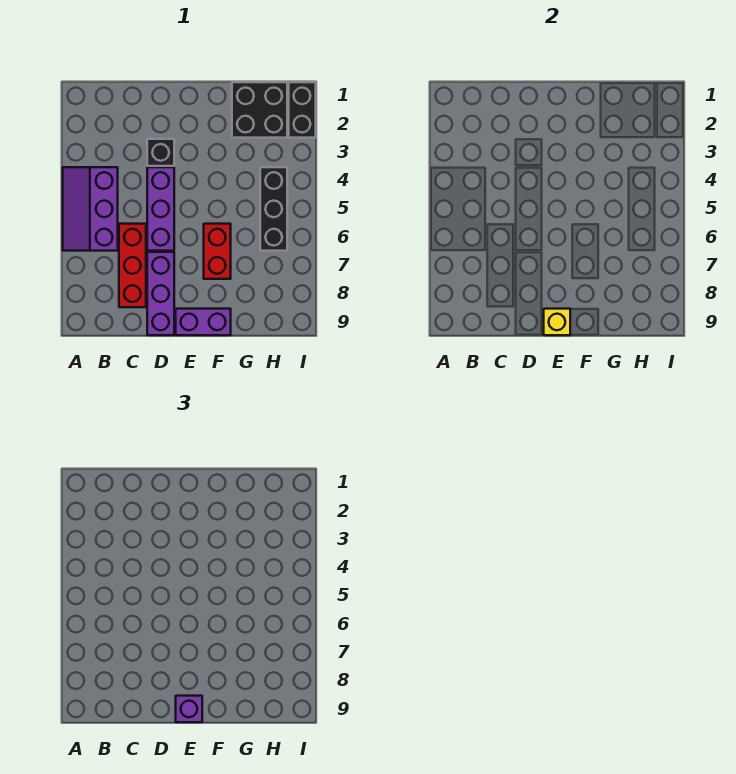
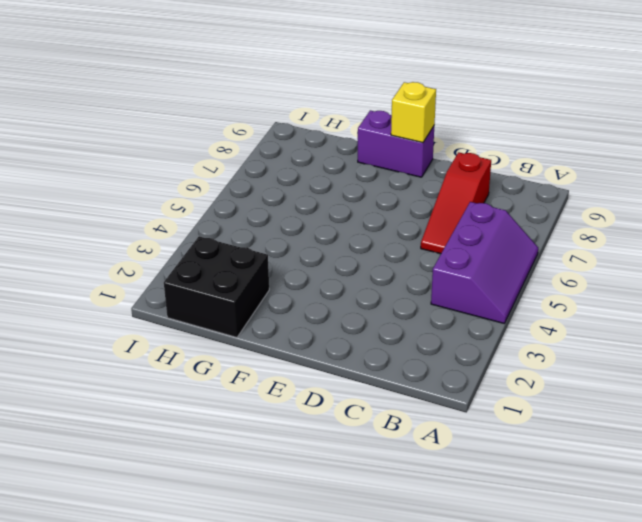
red slope C6:C8 level 1 top 8 -> red brick C6:C8 level 1
none -> black brick D3 level 1
none -> purple brick D4:D6 level 1
none -> purple brick D7:D9 level 1

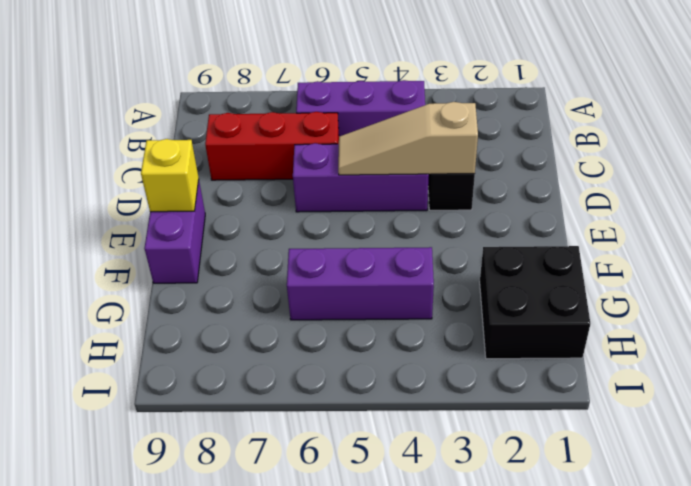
tan slope D3:D5 level 2 top 3 -> none
purple brick G4:G6 level 1 -> purple brick D7:D9 level 1
none -> red brick F6:F7 level 1
none -> black brick H4:H6 level 1
none -> black brick I1:I2 level 1

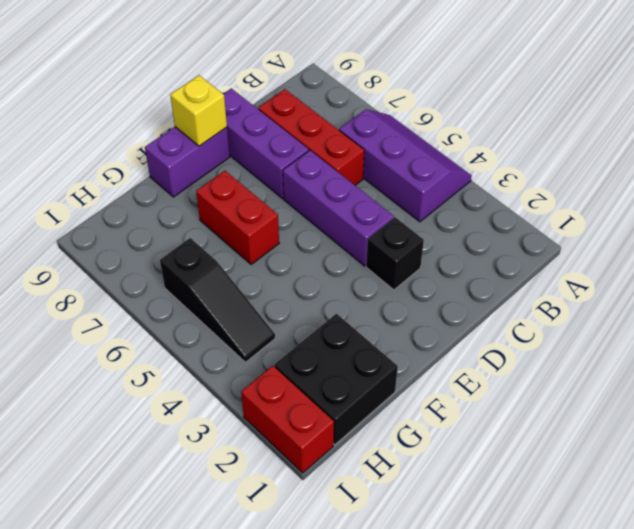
black slope H4:H6 level 1 top 6 -> black brick H4:H6 level 1
red brick I1:I2 level 1 -> black brick I1:I2 level 1
none -> purple brick E9 level 3

